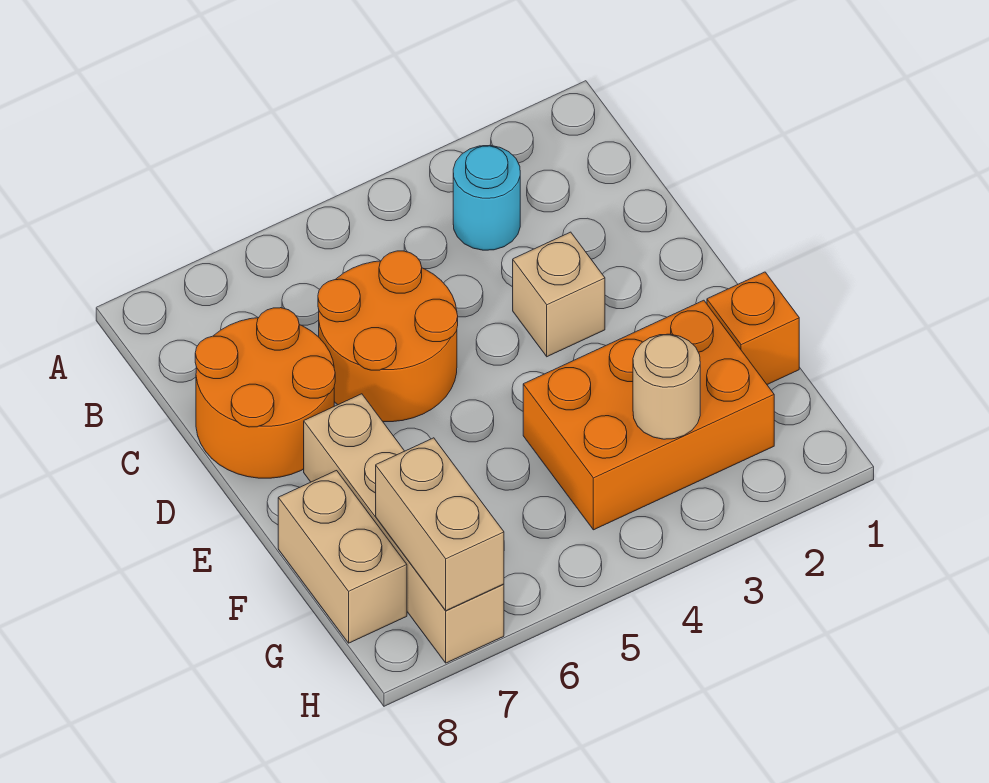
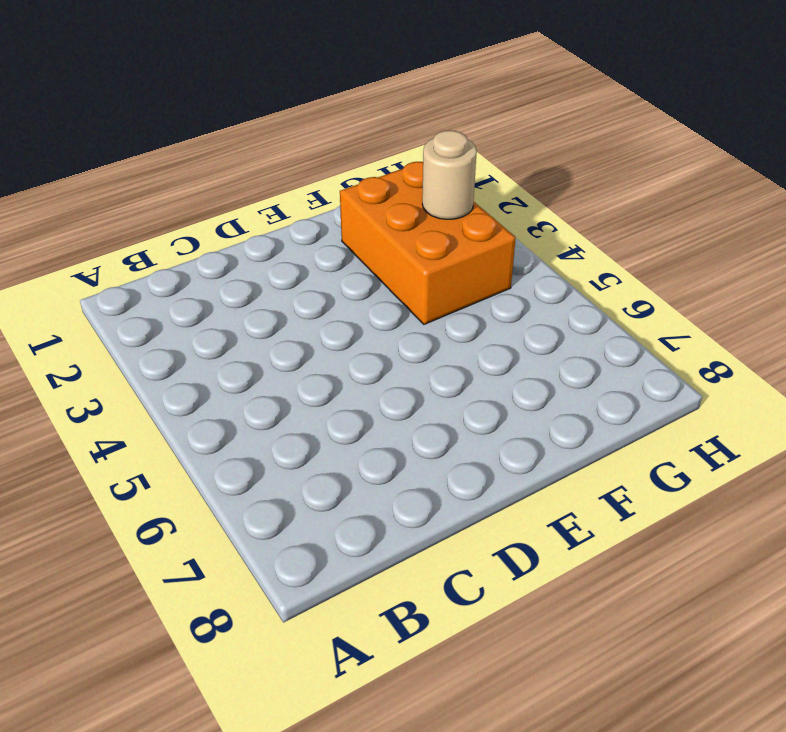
none -> cyan round brick B3 level 1
none -> orange round brick C5:D6 level 1

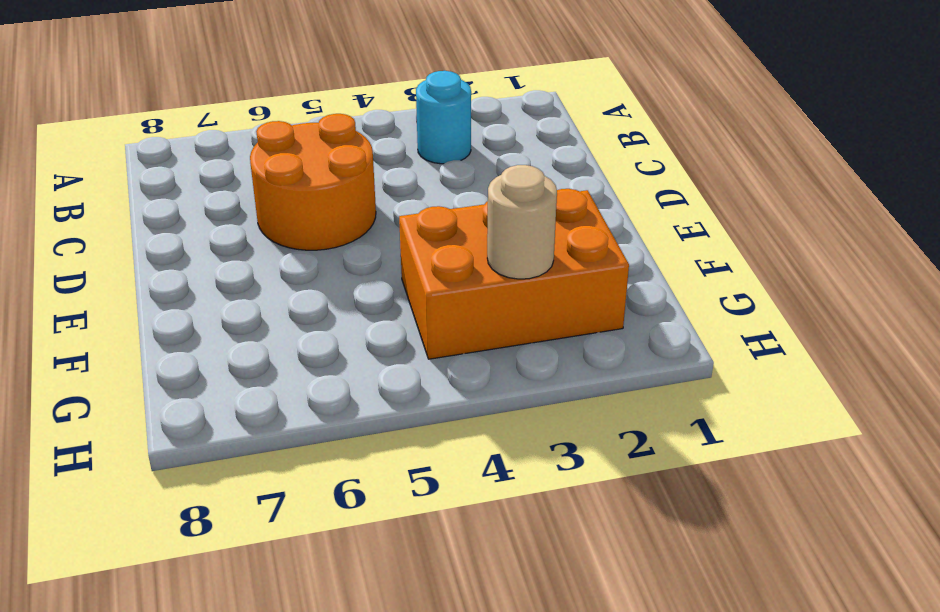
none -> orange round brick C7:D8 level 1
none -> tan brick D3 level 1

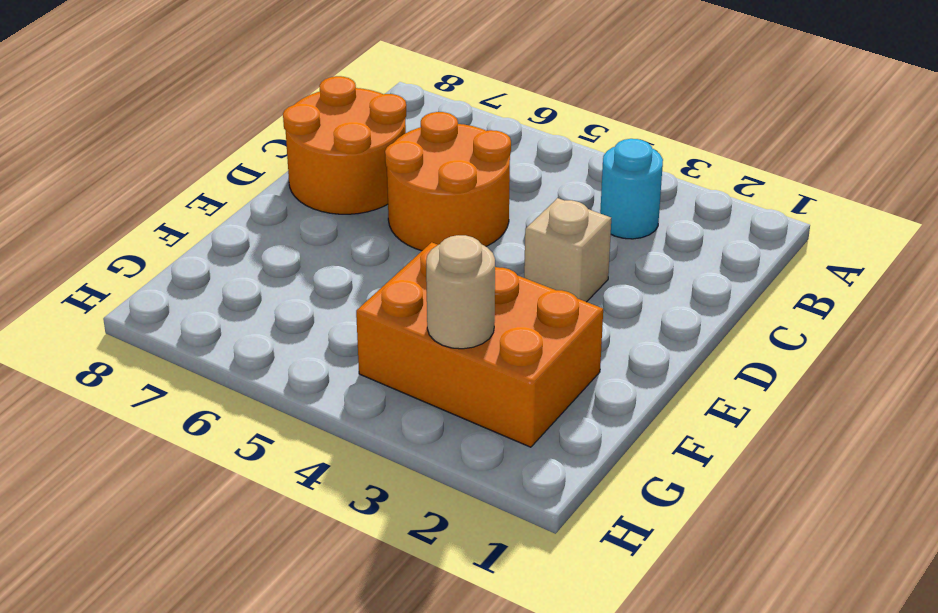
none -> tan brick E7:H7 level 1
none -> orange brick F1 level 1

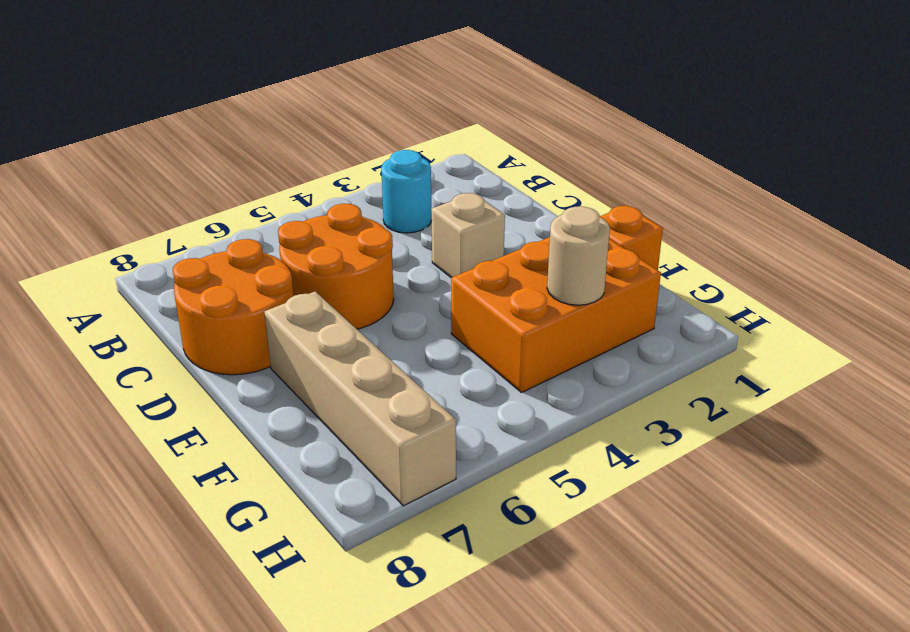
none -> tan brick F8:G8 level 1
none -> tan brick G7:H7 level 2

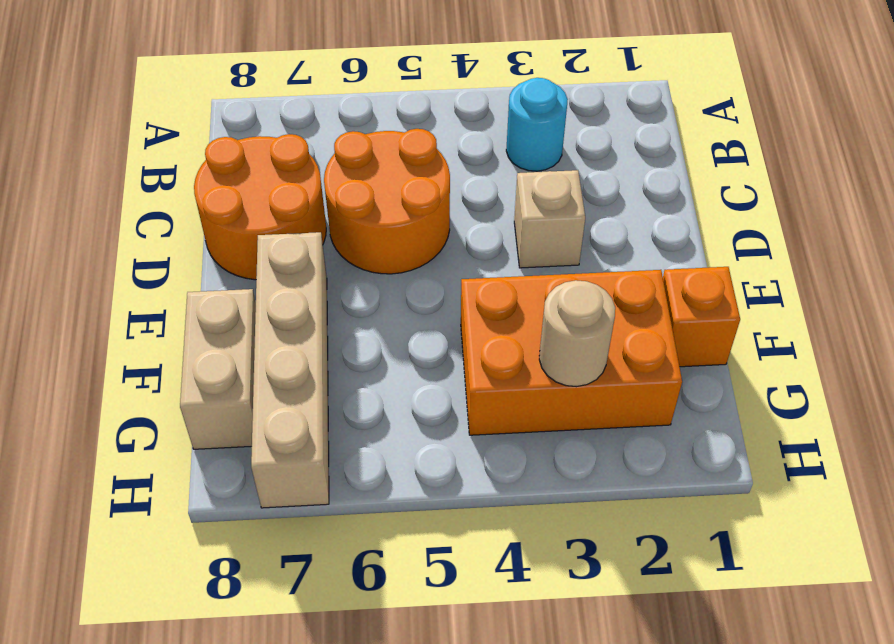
none -> tan brick G7:H7 level 2

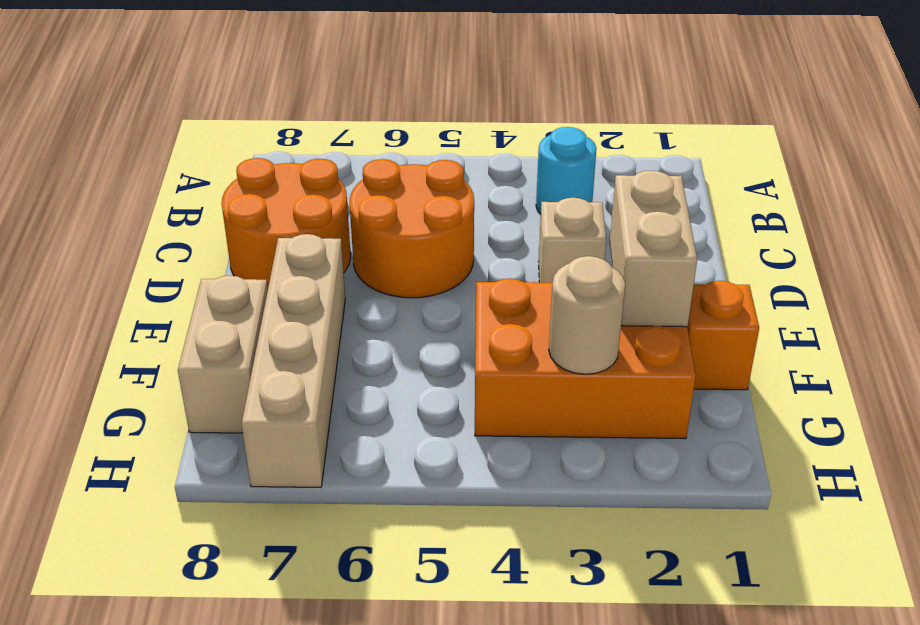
tan brick E2:F2 level 2 -> tan brick G7:H7 level 2

